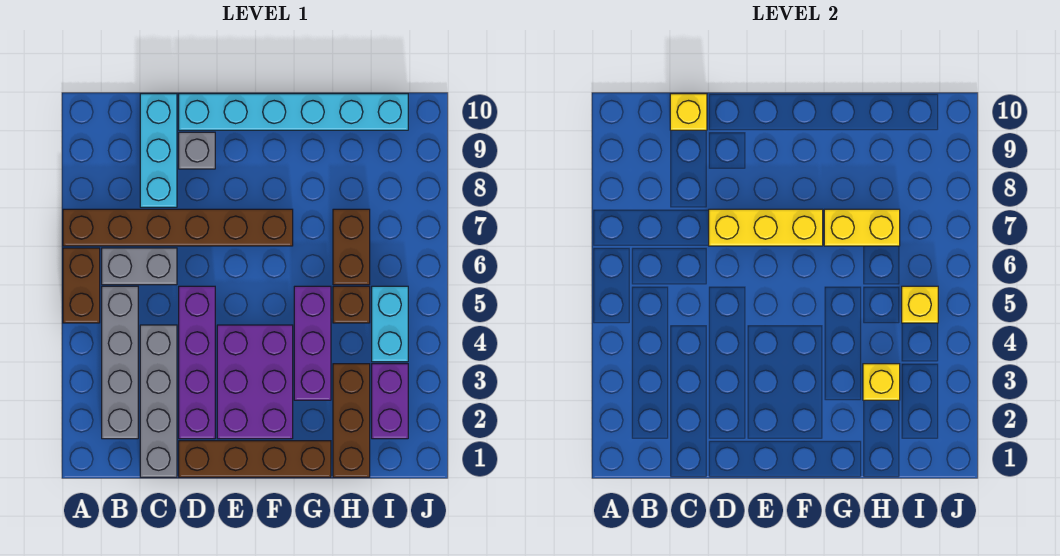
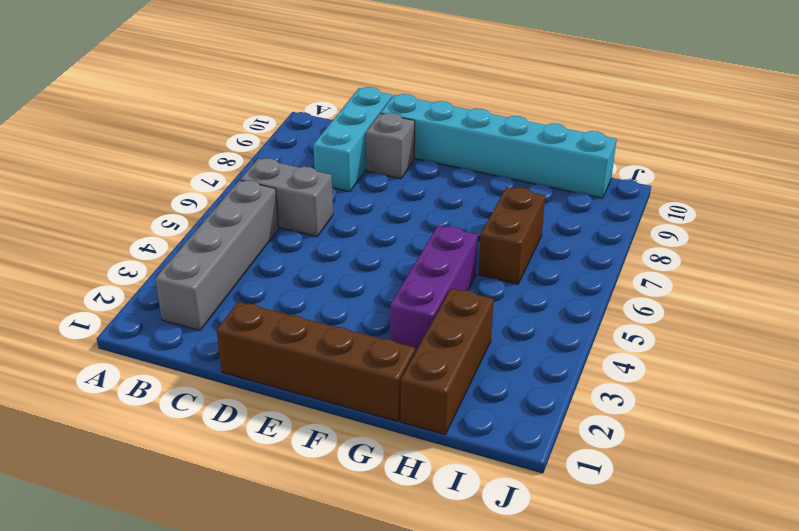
none -> brown brick A5:A6 level 1
none -> brown brick A7:F7 level 1
none -> grey brick C1:C4 level 1

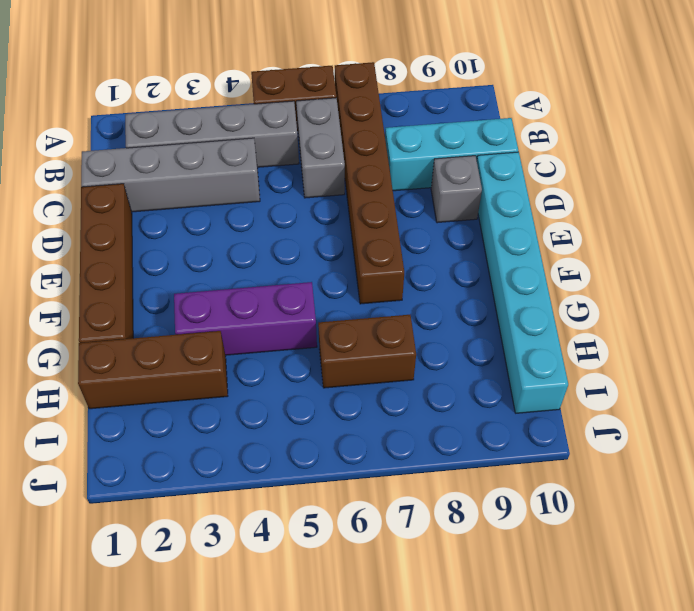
none -> purple brick D2:D5 level 1
none -> purple brick E2:F4 level 1
none -> brown brick H5 level 1

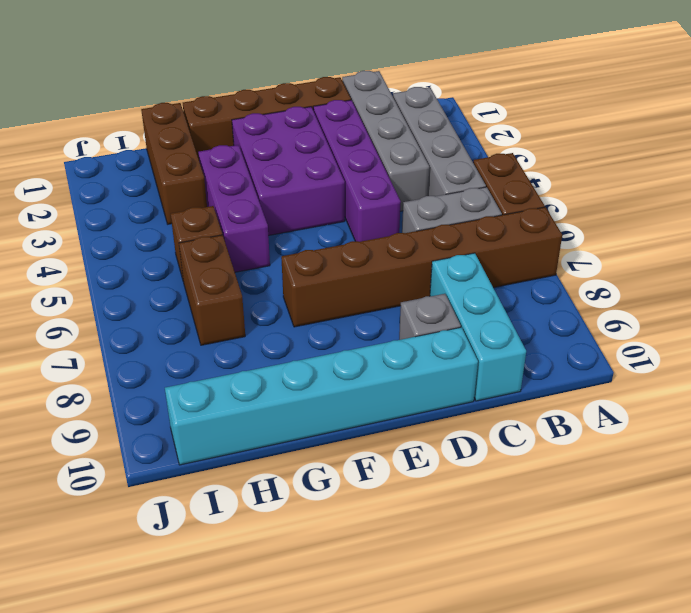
none -> purple brick I2:I3 level 1
none -> cyan brick I4:I5 level 1
none -> yellow brick C10 level 2

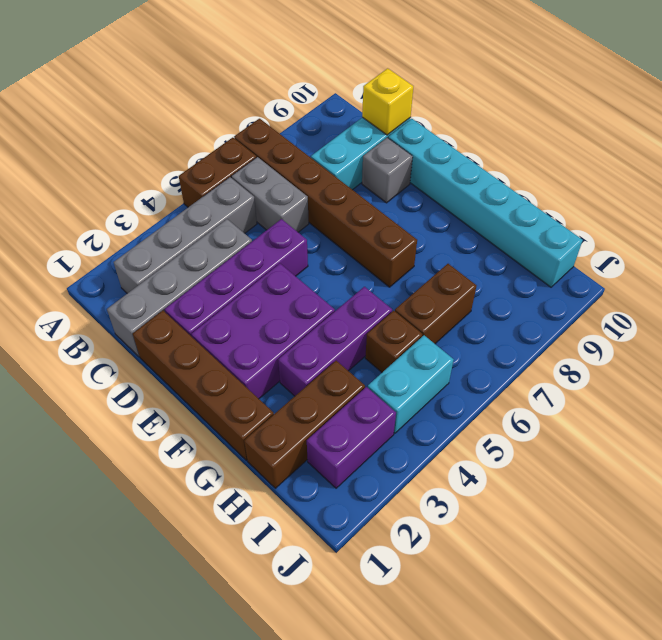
none -> yellow brick D7:F7 level 2
none -> yellow brick G7:H7 level 2
none -> yellow brick H3 level 2

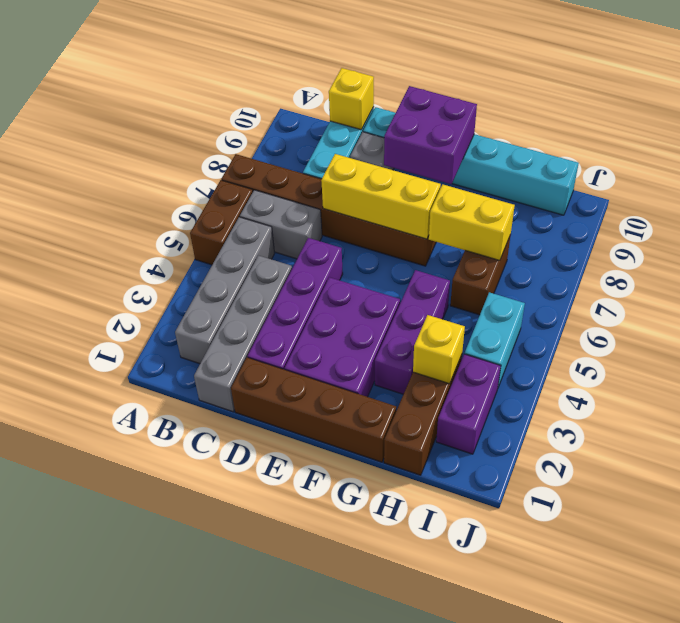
purple brick E9:F10 level 2 -> none
none -> brown brick H5 level 1
none -> yellow brick I5 level 2

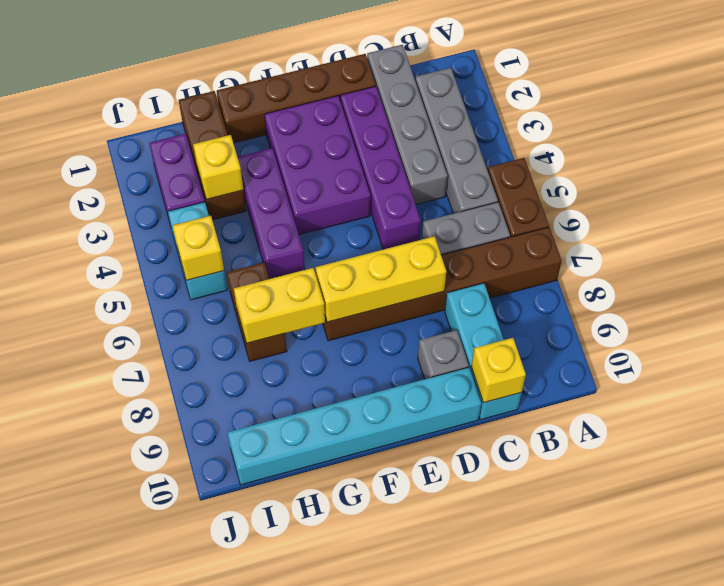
none -> brown brick H5 level 1

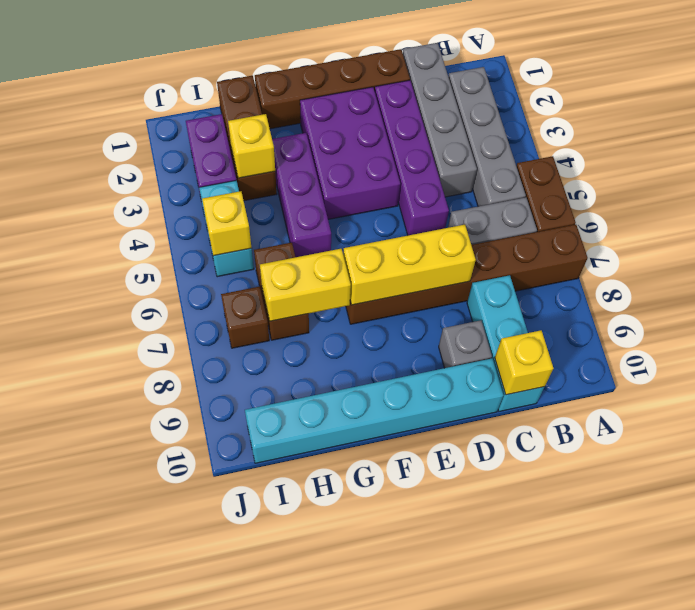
brown brick I7 level 1 -> brown brick H5 level 1

